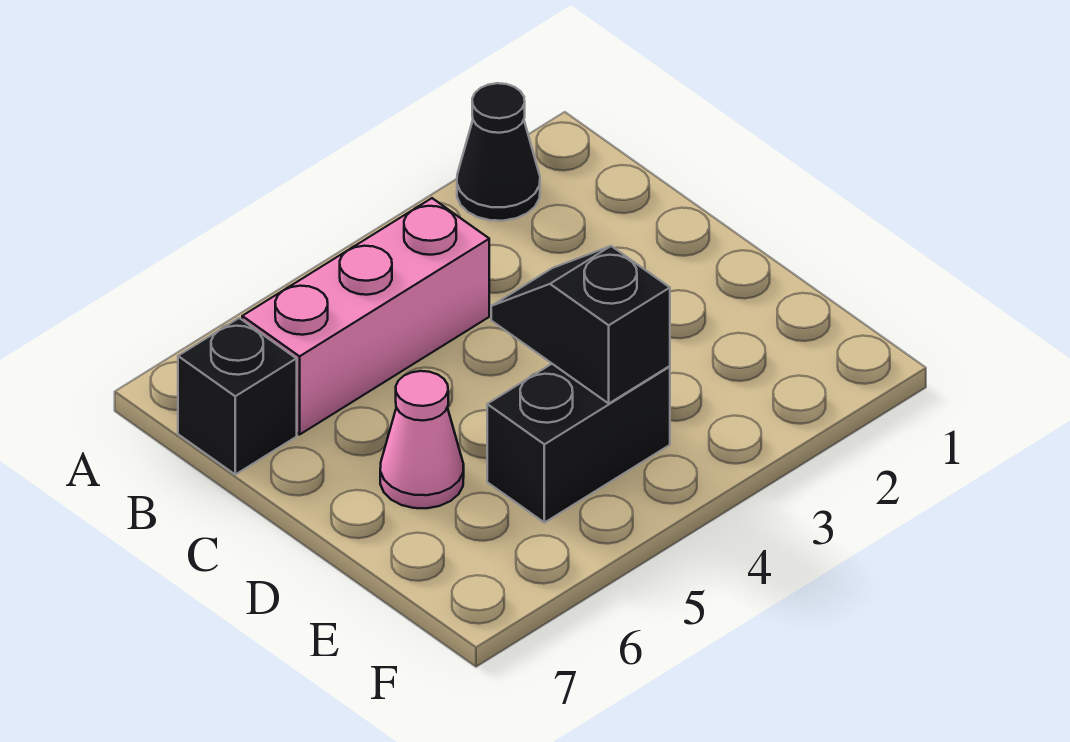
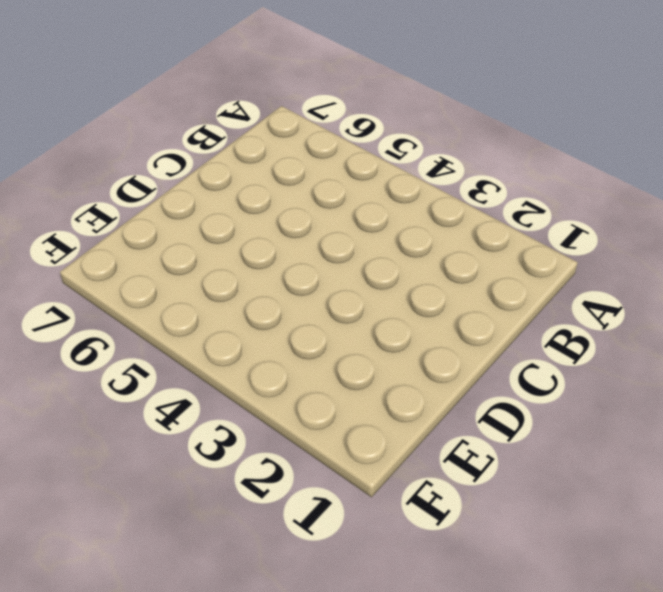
none -> black cone A2 level 1
none -> pink brick B4:B6 level 1

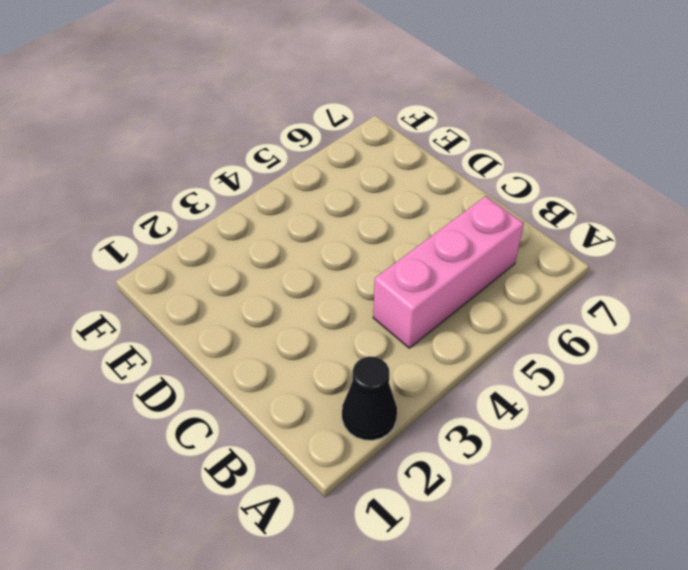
none -> black brick B7 level 1
none -> pink cone D6 level 1

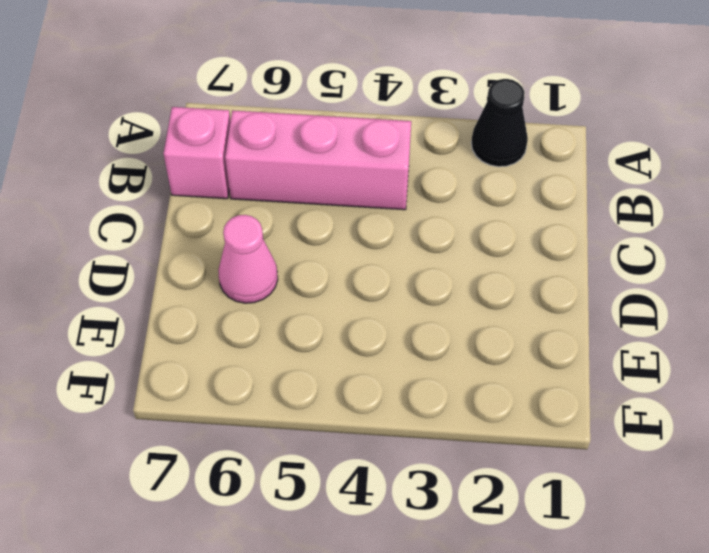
pink brick B7 level 1 -> black brick B7 level 1
none -> black brick E4:E5 level 1
none -> black slope D4:E4 level 2 top E

